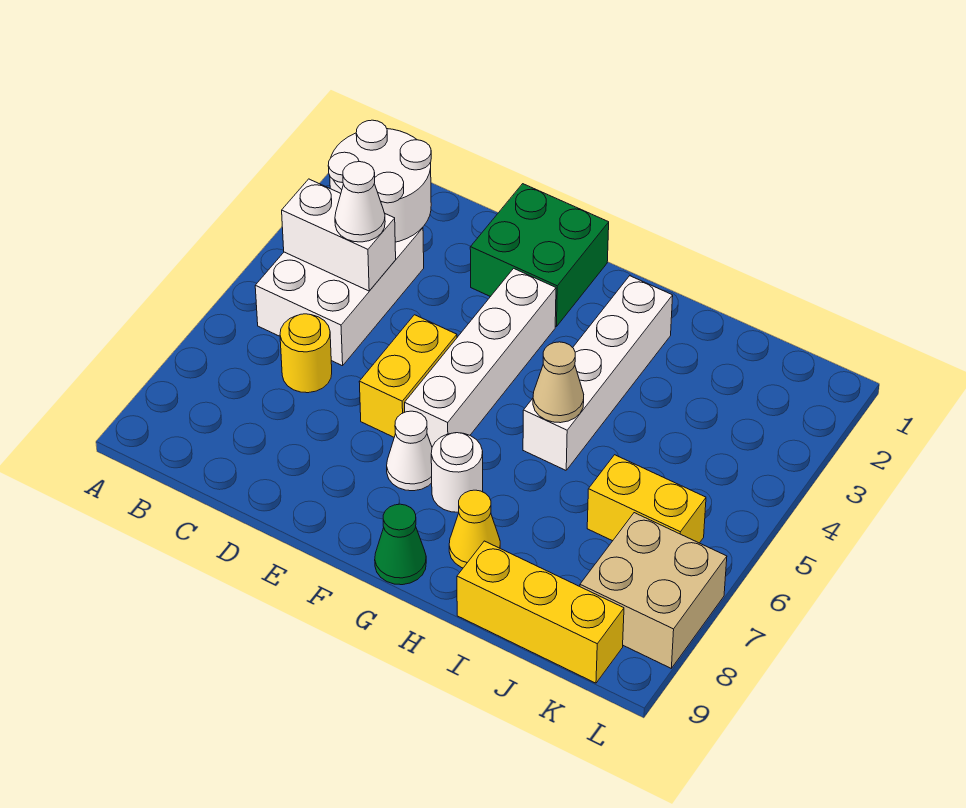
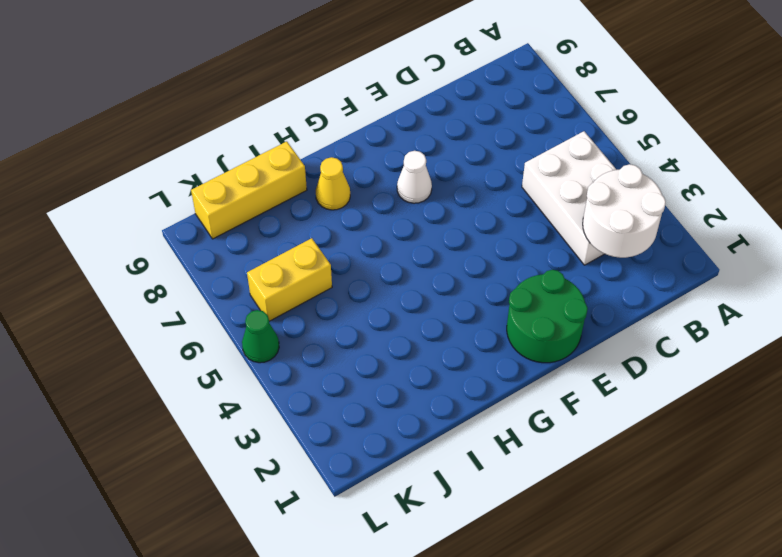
green round brick E1:F2 level 1 -> green brick E1:F2 level 1
green cone L5 level 1 -> green cone G9 level 1
none -> yellow round brick C6 level 1
none -> yellow brick E5:E6 level 1
none -> white brick F3:F6 level 1

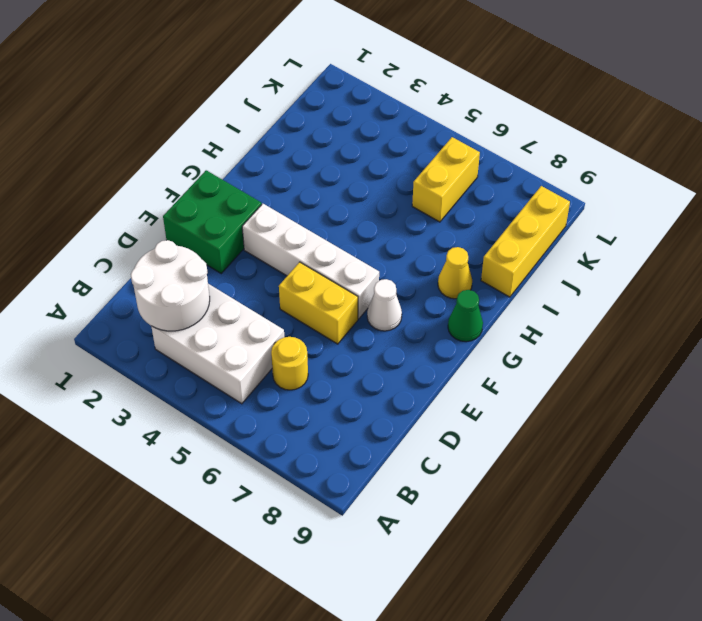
none -> white round brick G7 level 1
none -> white brick H2:H5 level 1
none -> tan brick K7:L8 level 1

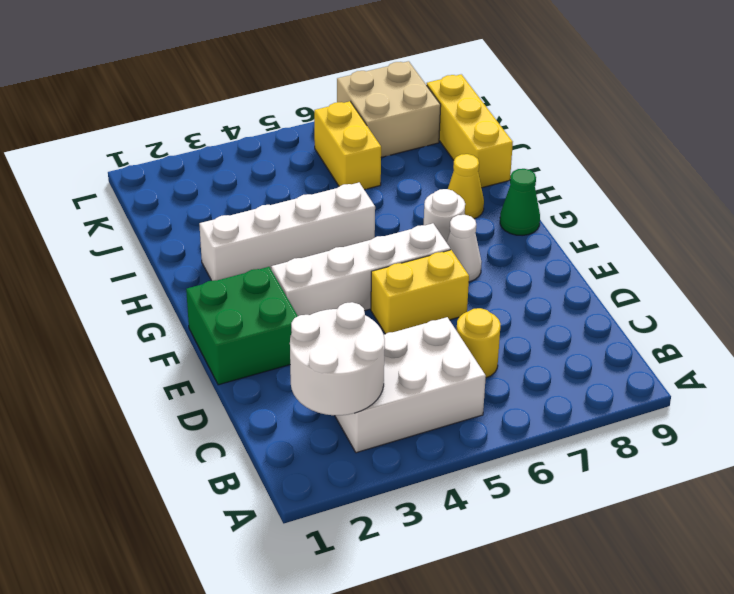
none -> white brick B4:C4 level 2
none -> tan cone H5 level 2
none -> white cone C4 level 3

